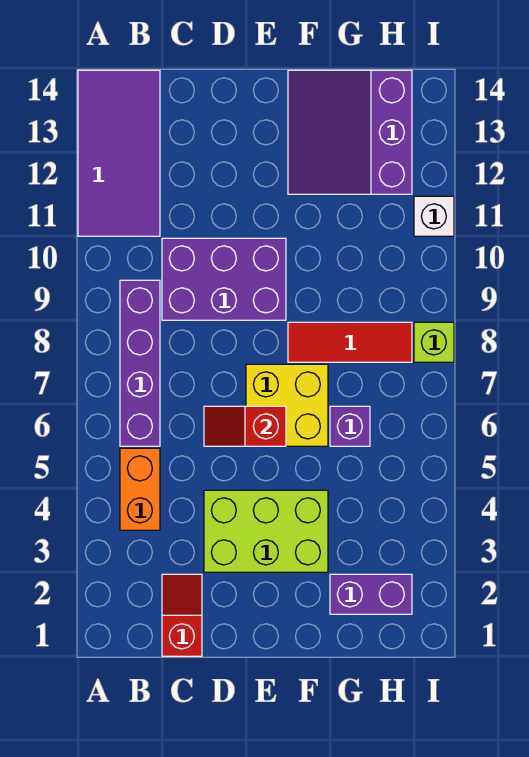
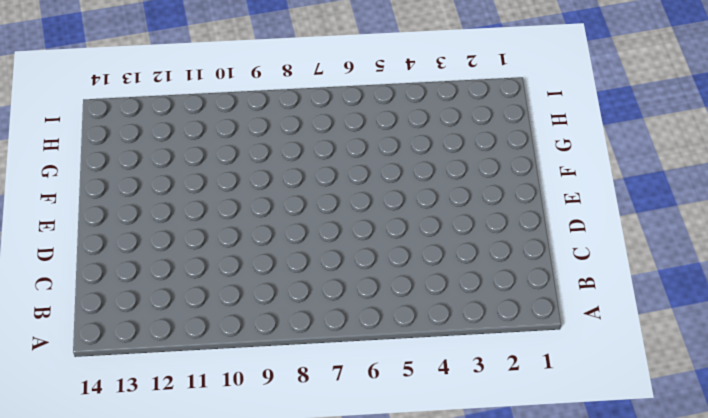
none -> purple tile A11:B14 level 1
none -> orange brick B4:B5 level 1
none -> purple brick B6:B9 level 1

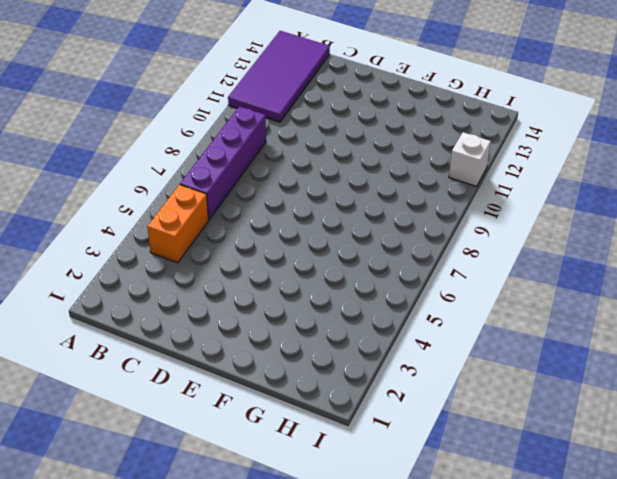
none -> red slope C1:C2 level 1 top 1
none -> purple brick C9:E10 level 1
none -> lime brick D3:F4 level 1

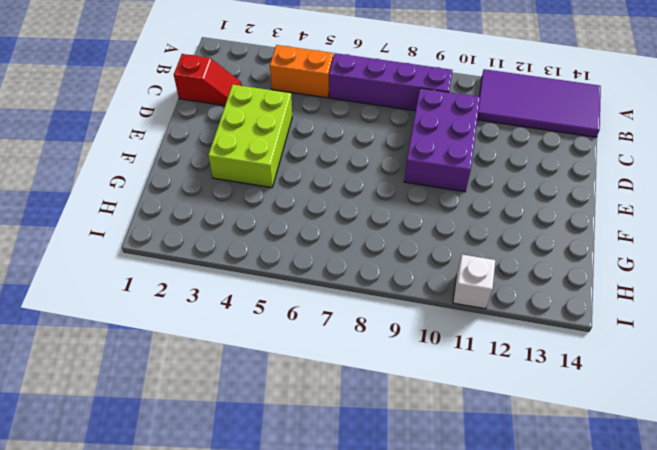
none -> yellow brick E6:F7 level 1
none -> red tile F8:H8 level 1
none -> purple slope F12:H14 level 1 top H

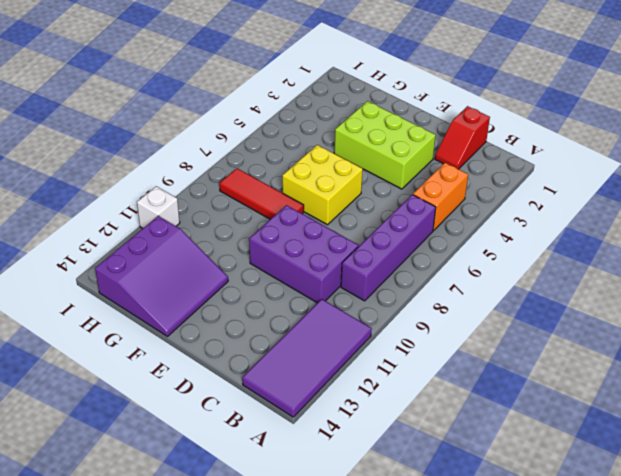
none -> purple brick G2:H2 level 1
none -> purple brick G6 level 1
none -> lime brick I8 level 1

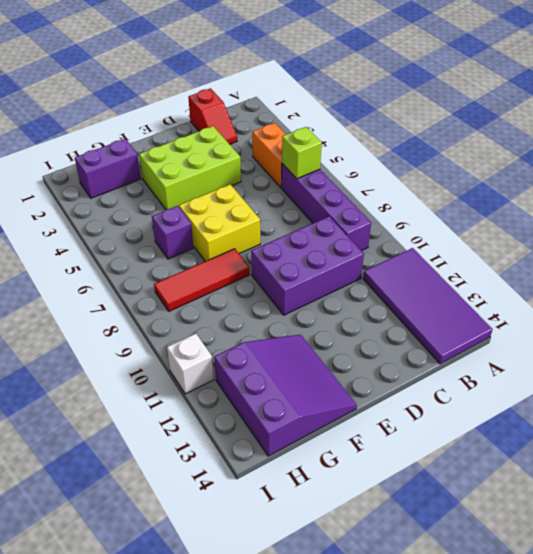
lime brick B6 level 2 -> lime brick I8 level 1
none -> red slope D6:E6 level 2 top E

